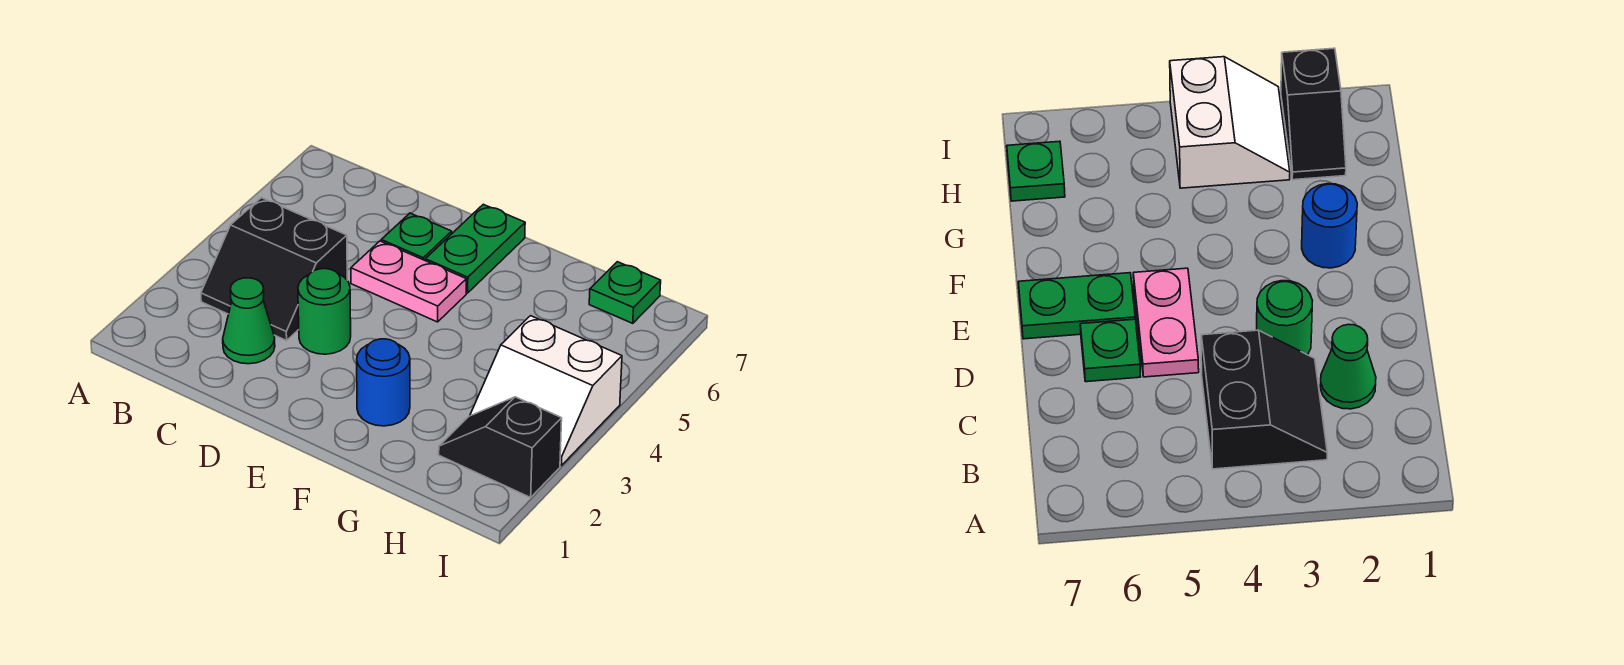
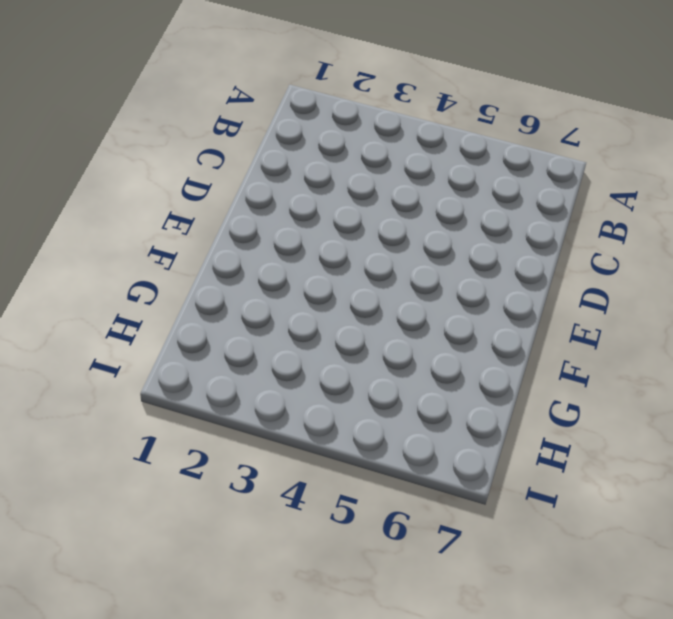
none -> black slope B3:C4 level 1 top 4
none -> green cone C2 level 1

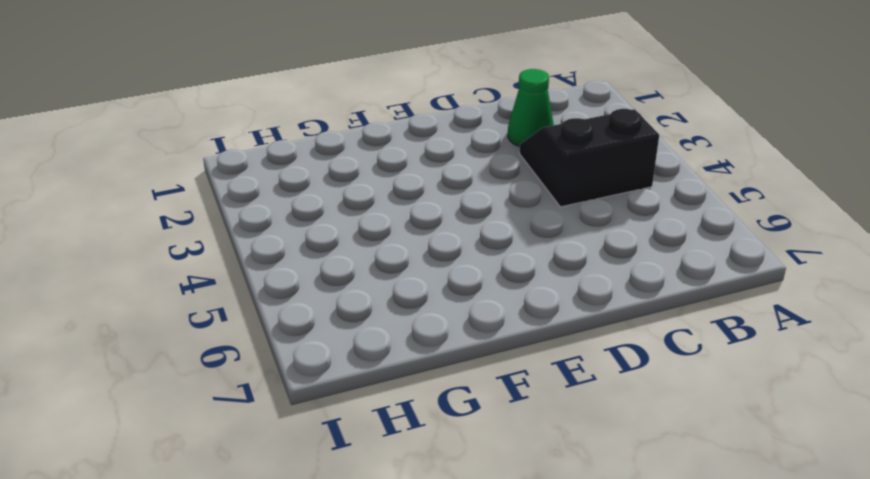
none -> green round brick D3 level 1
none -> pink plate D5:E5 level 1

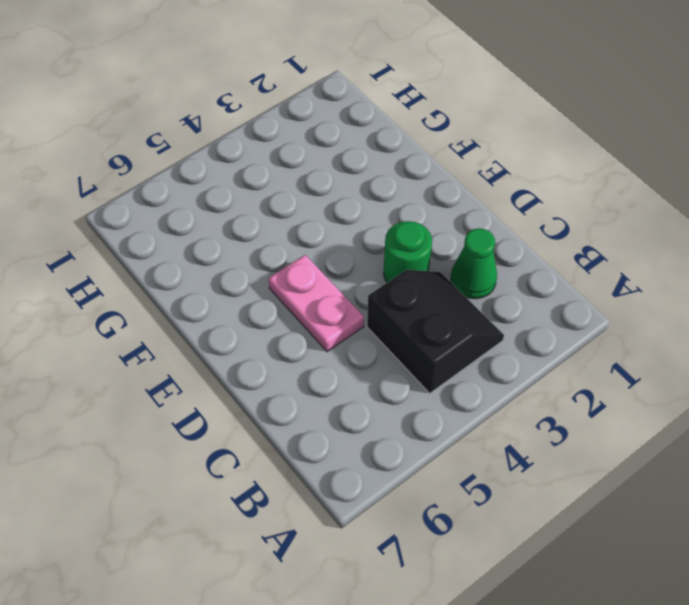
none -> green plate D6 level 1
none -> green plate E6:E7 level 1

